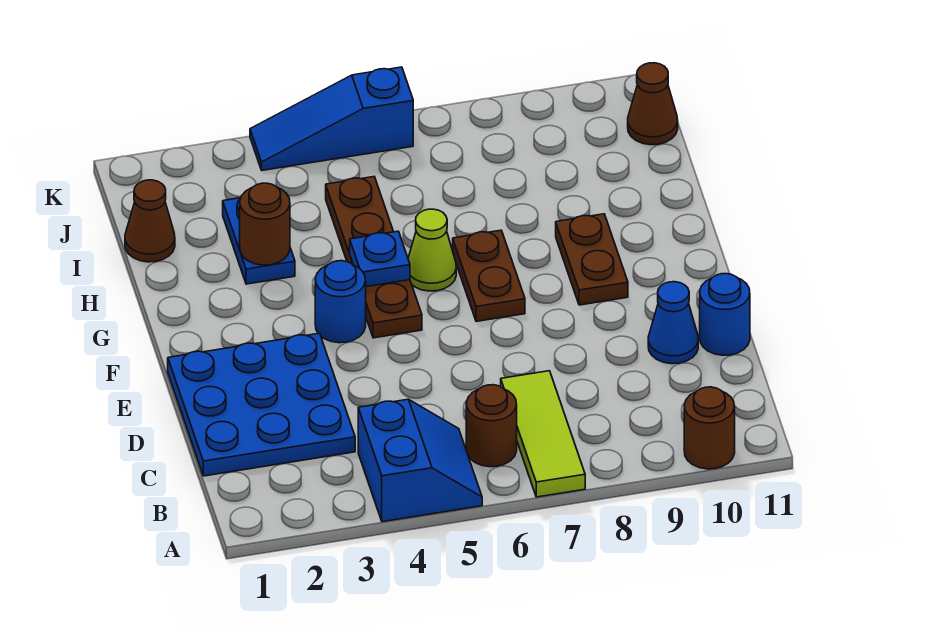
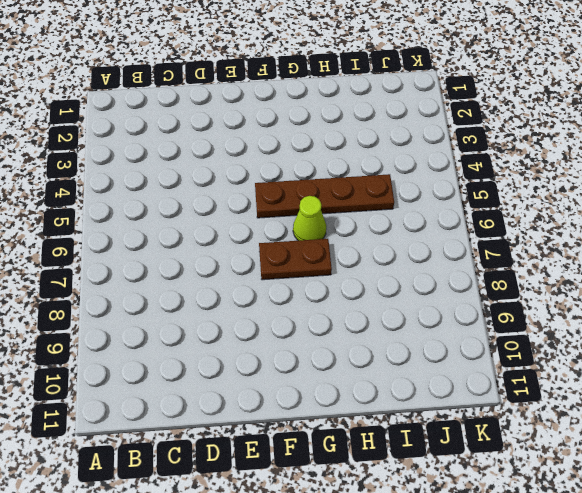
none -> blue slope A4:B5 level 1 top 4
none -> lime tile A7:C7 level 1
none -> brown round brick A10 level 1

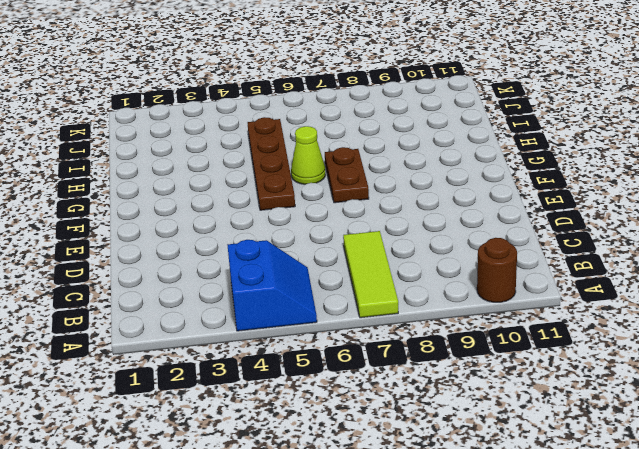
none -> brown round brick B6 level 1
none -> blue plate C1:E3 level 1
none -> blue cone D10 level 1

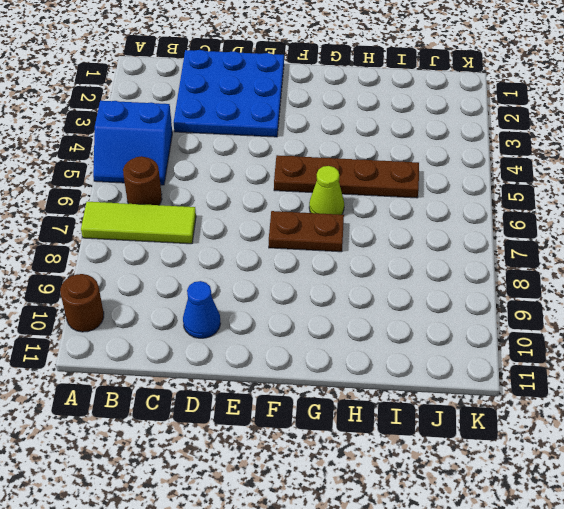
none -> blue round brick D11 level 1
none -> blue round brick F4 level 1
none -> brown plate F9:G9 level 1

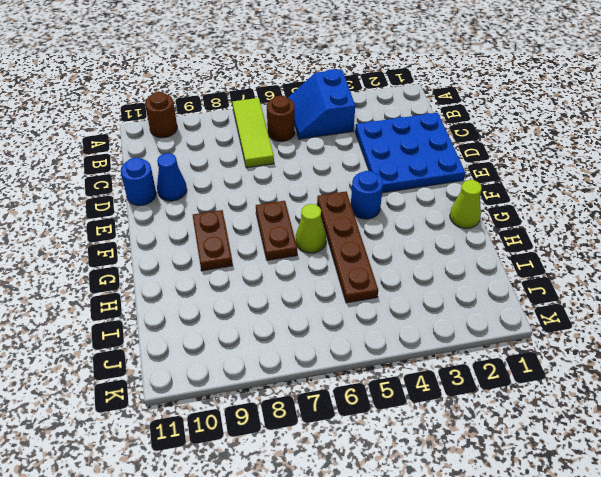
lime cone G1 level 1 -> none
none -> blue plate H3:I3 level 1
none -> brown cone I1 level 1
none -> brown cone J11 level 1

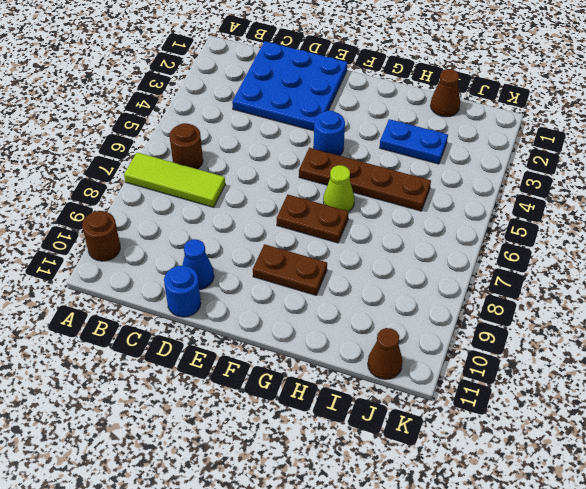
none -> blue slope A4:B5 level 1 top 4
none -> blue slope K4:K6 level 1 top 6
none -> blue plate G5 level 2

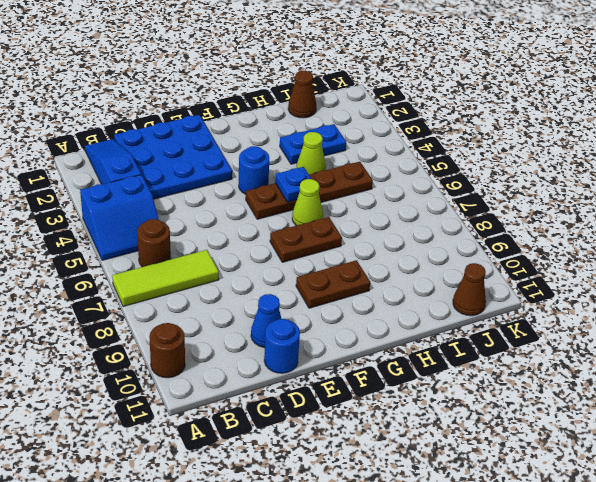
blue slope B1:B3 level 1 top 3 -> blue slope K4:K6 level 1 top 6
lime cone H4 level 1 -> none
none -> brown round brick H3 level 2

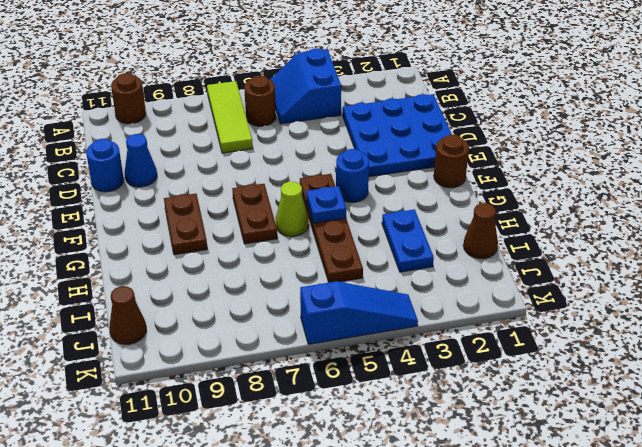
brown round brick F1 level 1 -> brown round brick H3 level 2

